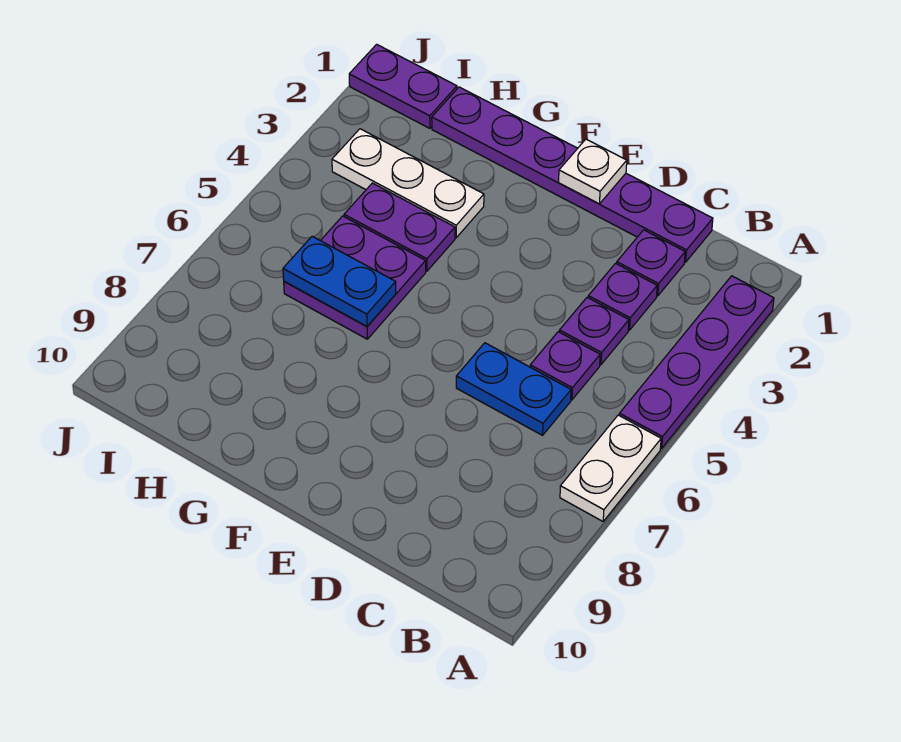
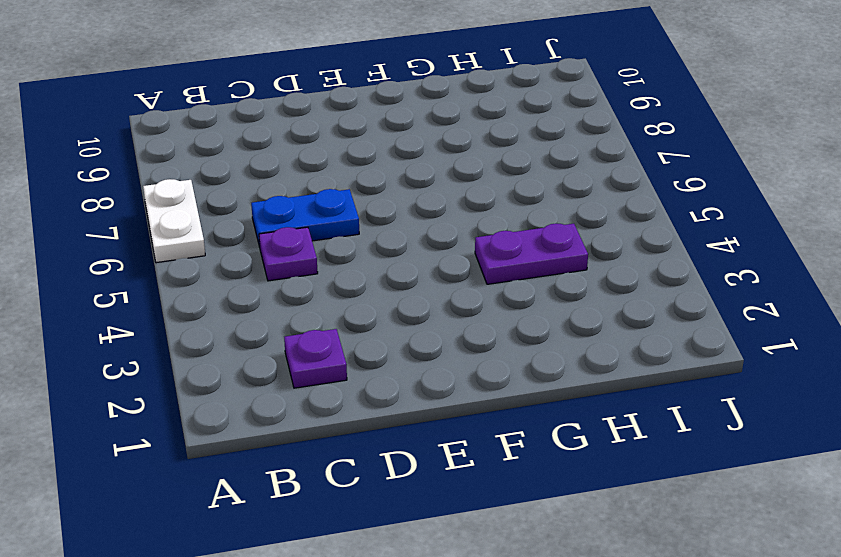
none -> purple plate A2:A5 level 1
none -> purple plate C1:H1 level 1
none -> purple plate C3 level 1

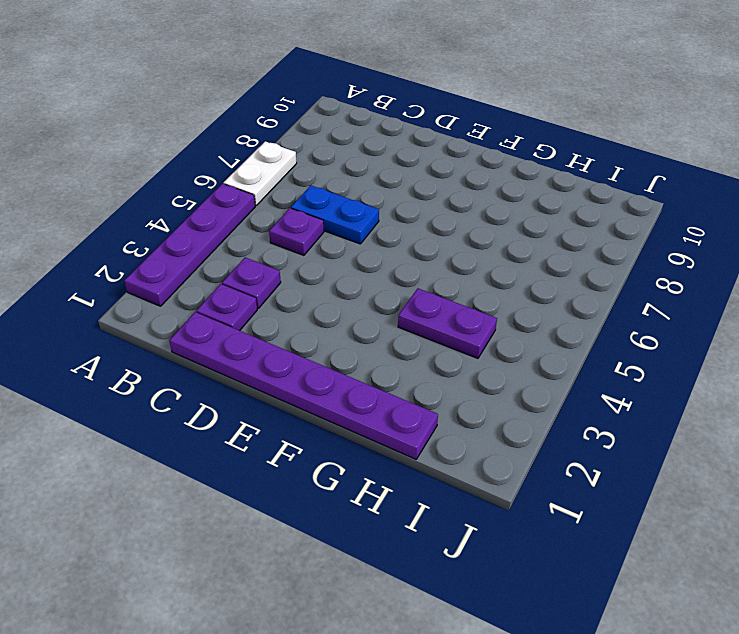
none -> purple plate C4 level 1
none -> white plate G3:I3 level 1
none -> purple plate G5:H6 level 1

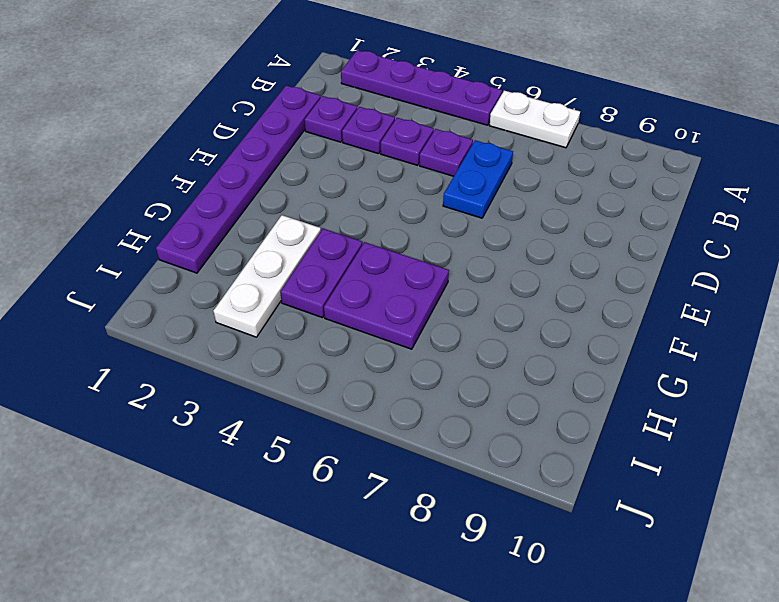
none -> purple plate I1:J1 level 1
none -> white plate E1 level 2
none -> blue plate G6:H6 level 2

